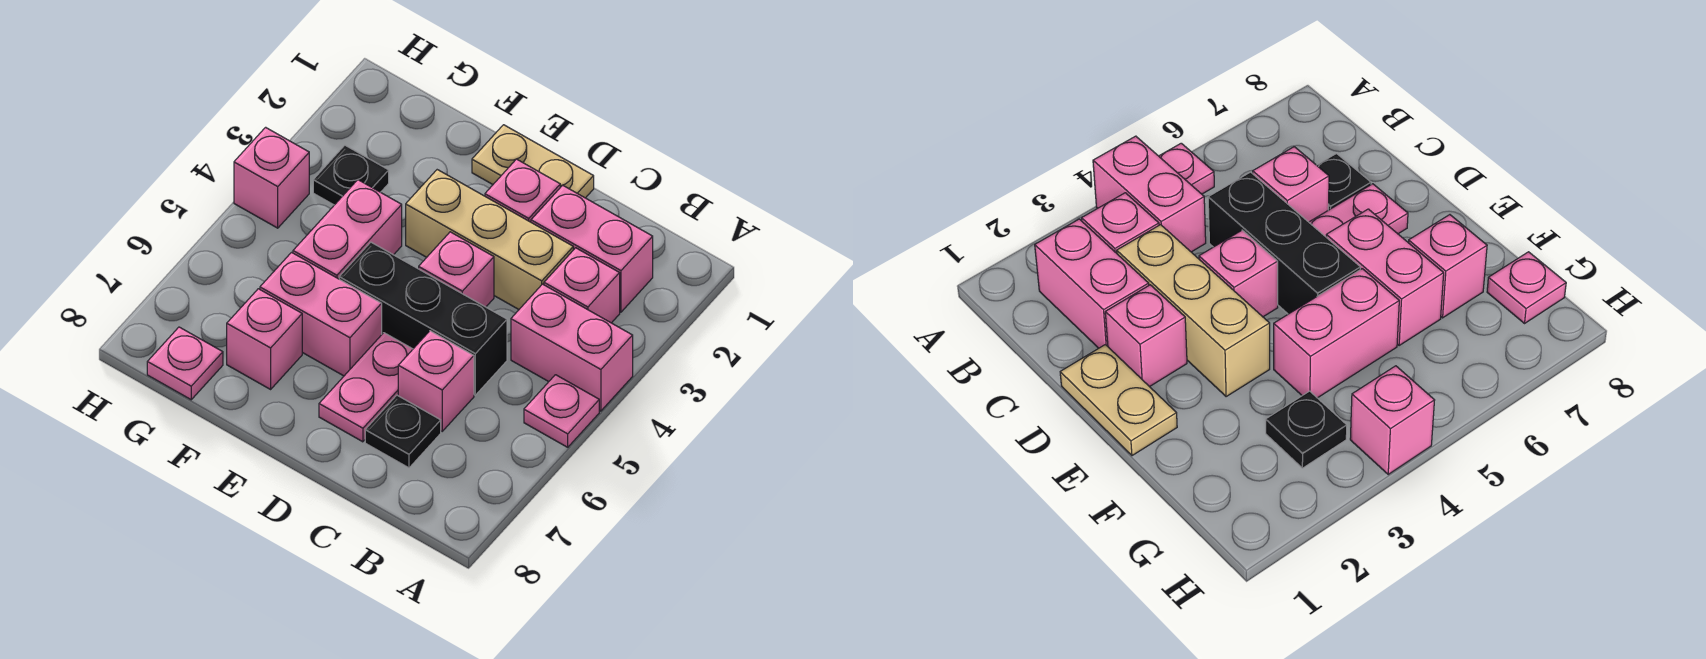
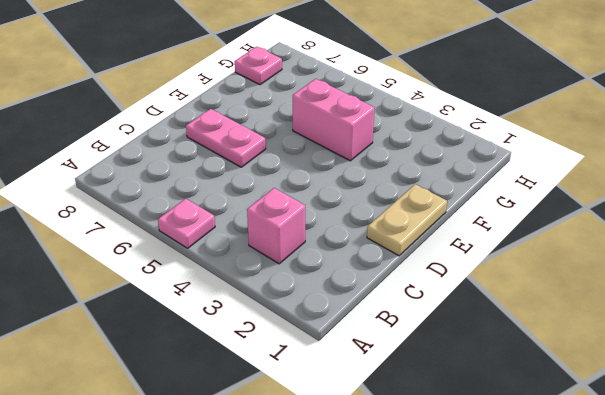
none -> pink brick A4:B4 level 1
none -> pink brick B2:C2 level 1
none -> tan brick C3:E3 level 1

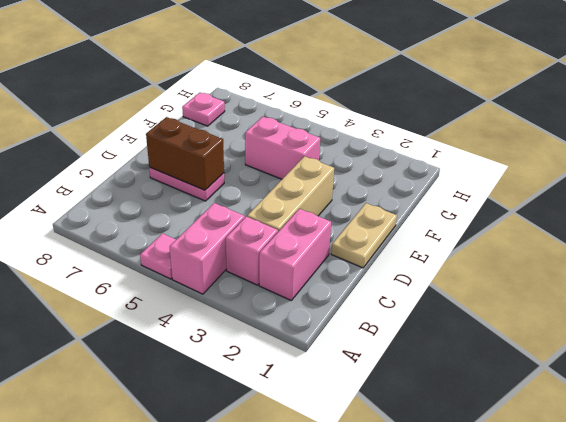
brown brick D6:D7 level 2 -> none
none -> black brick C5:E5 level 1
none -> pink brick C6 level 1
none -> black plate C7 level 1

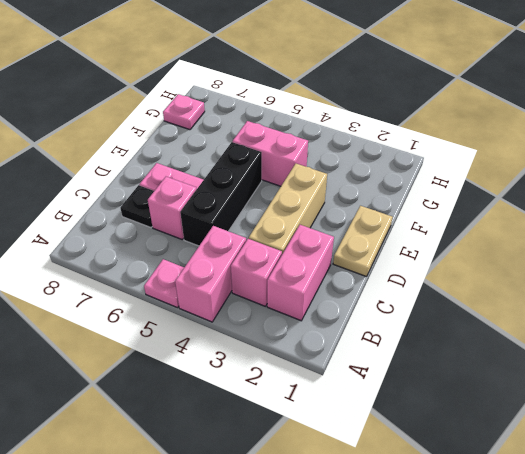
none -> pink brick D2 level 1
none -> pink brick D4 level 1
none -> pink brick E6:F6 level 1

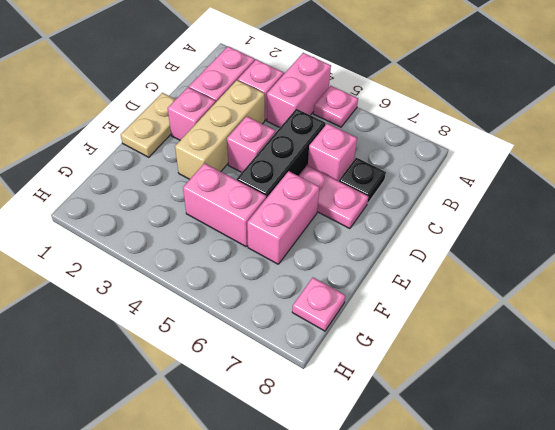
none -> pink brick F7 level 1
none -> black plate G3 level 1
none -> pink brick H4 level 1

